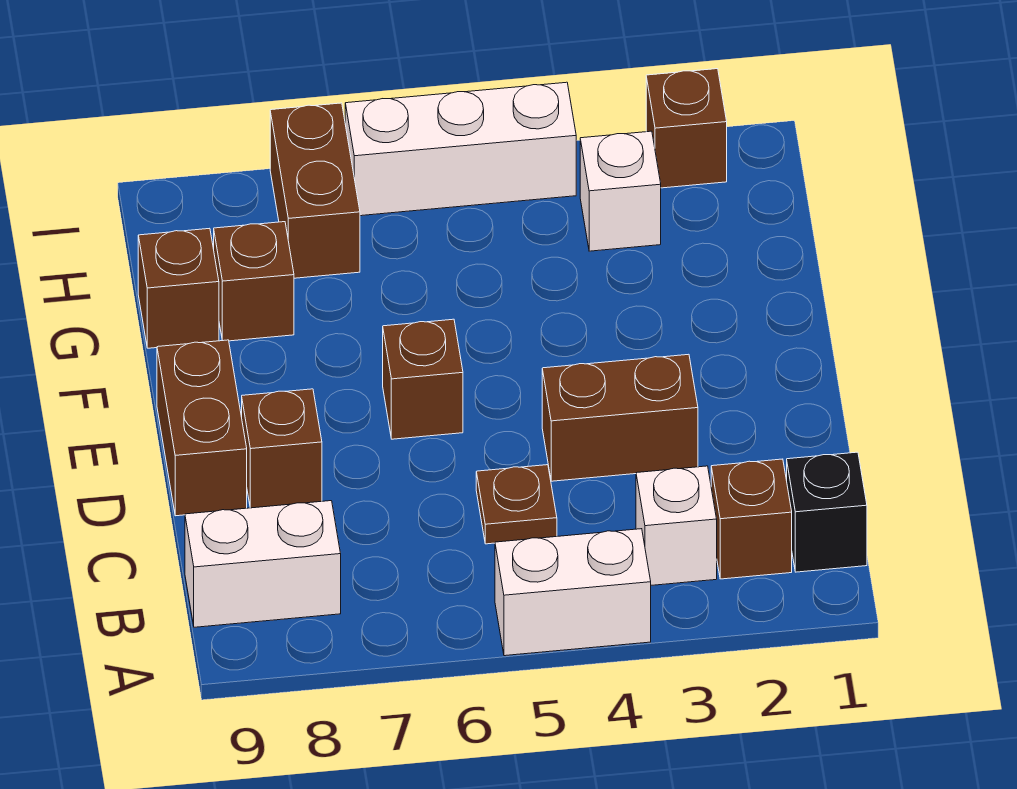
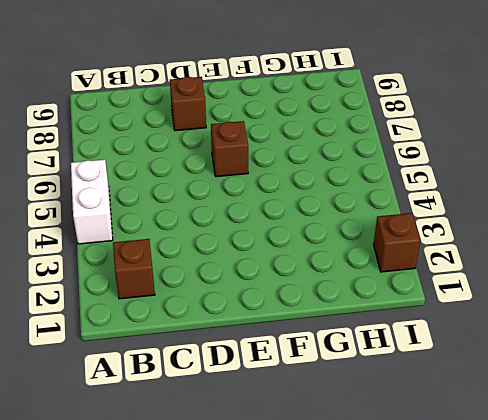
none -> black brick B1 level 1
none -> white brick B3 level 1
none -> white brick B8:B9 level 1

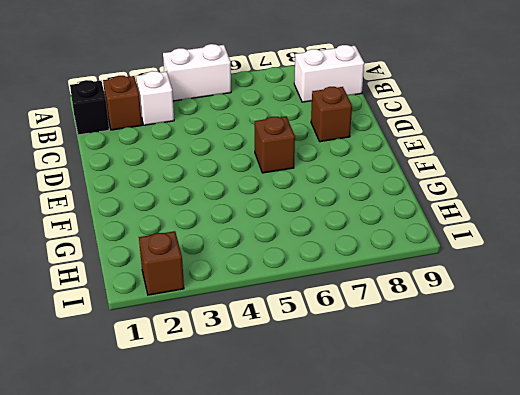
none -> brown plate C5 level 1
none -> brown brick D3:D4 level 1
none -> brown brick D9:E9 level 1

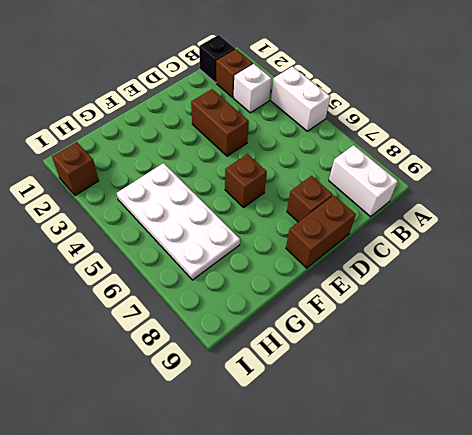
white plate G4:H7 level 1 -> brown brick H7:I7 level 1
none -> brown plate C5 level 1
none -> brown brick G8 level 1
none -> brown brick G9 level 1

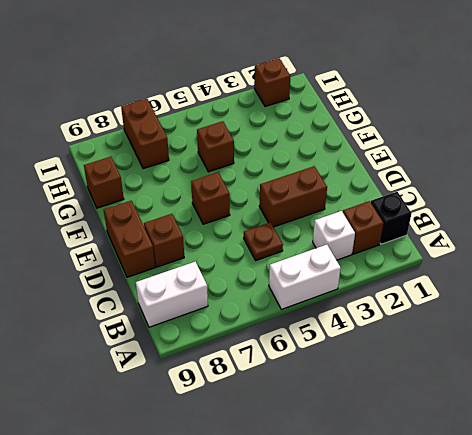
brown brick G5 level 1 -> brown brick G8 level 1
none -> white brick H3 level 1
none -> white brick I4:I6 level 1

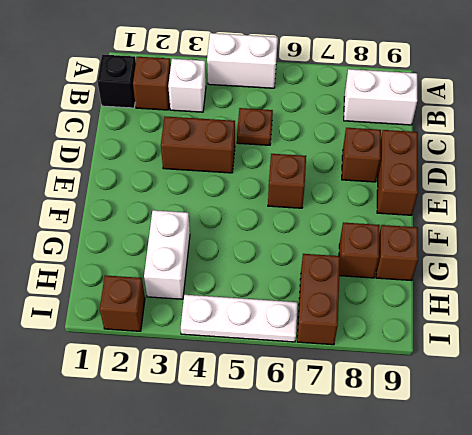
white brick G3:H3 level 1 -> white brick H3 level 1
white plate I4:I6 level 1 -> white brick I4:I6 level 1

